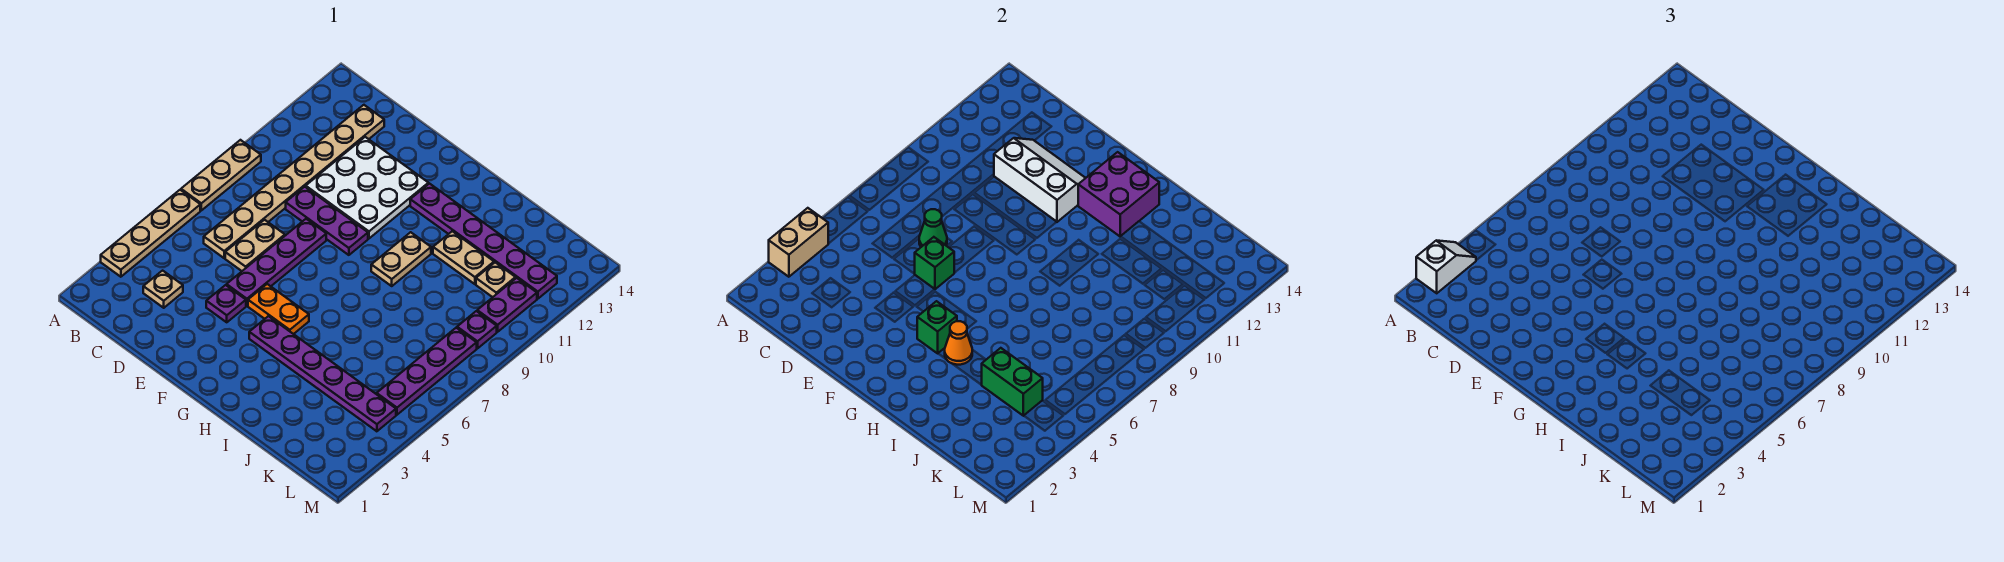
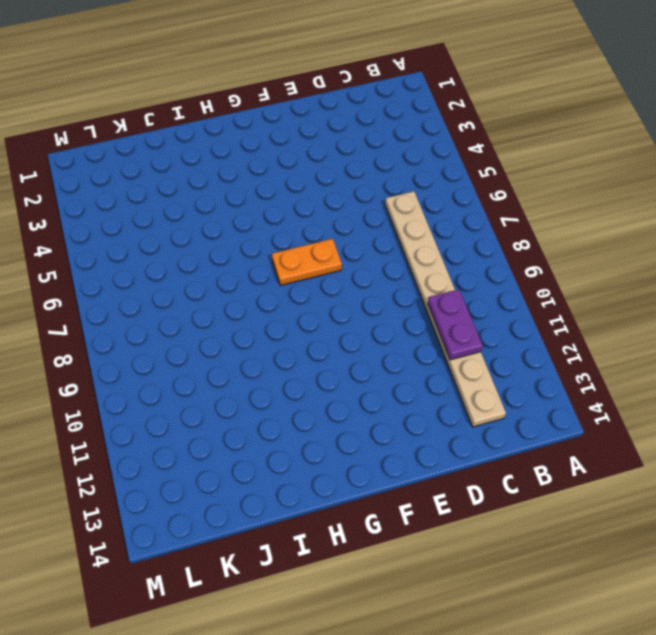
purple plate C10:C11 level 2 -> purple plate L10:L11 level 1
orange plate F7:G7 level 1 -> orange plate F5:G5 level 1
none -> tan plate A3:A6 level 1
none -> tan plate A7:A9 level 1
none -> tan plate C3 level 1

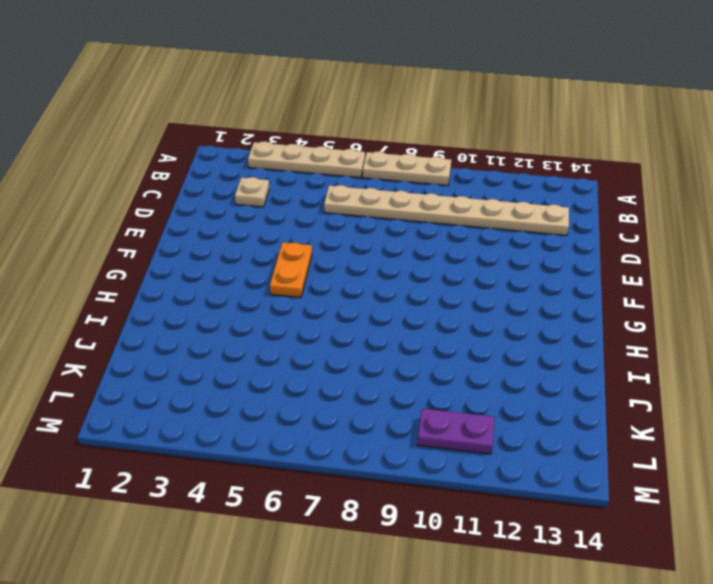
none -> tan plate D6:D7 level 1
none -> purple plate D9:F9 level 1
none -> white plate D10:F12 level 1

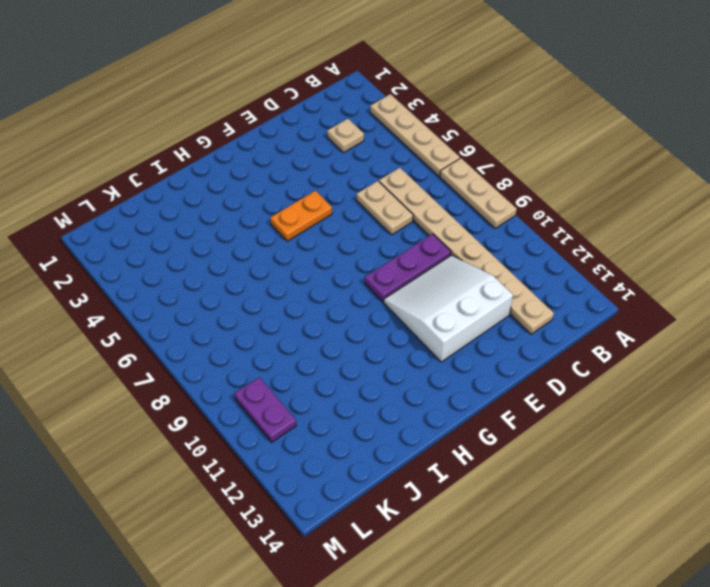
white slope D10:F12 level 1 top 12 -> white plate D10:F12 level 1
none -> purple plate E4 level 1
none -> purple plate E5:E8 level 1
none -> purple plate G4:L4 level 1

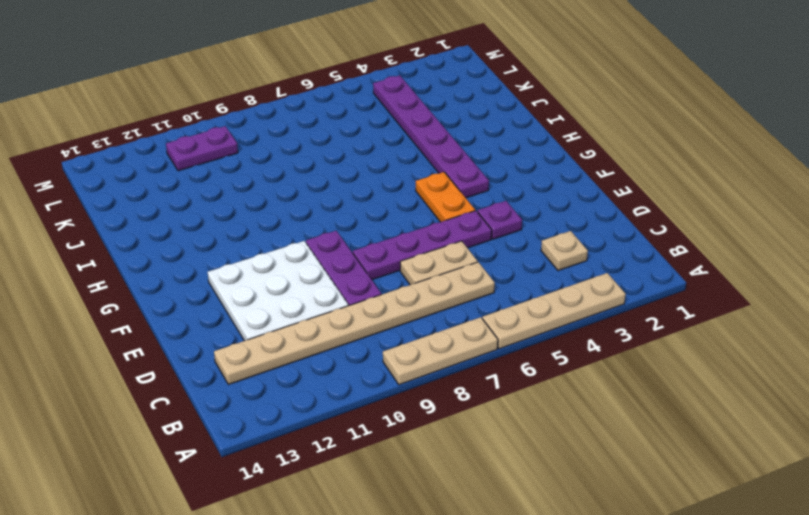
none -> purple plate G12:L12 level 1
none -> tan plate H9:H10 level 1
none -> tan plate I11:J11 level 1

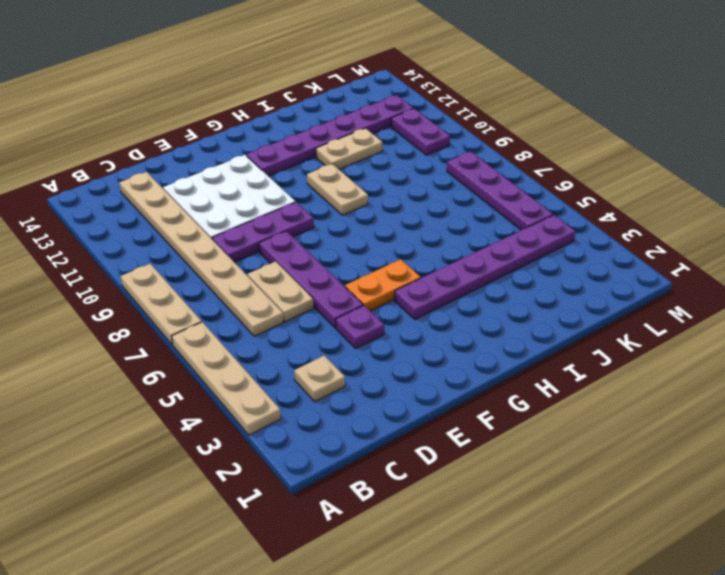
none -> tan plate K11 level 1
none -> purple plate L9 level 1
none -> tan brick A3:A4 level 2

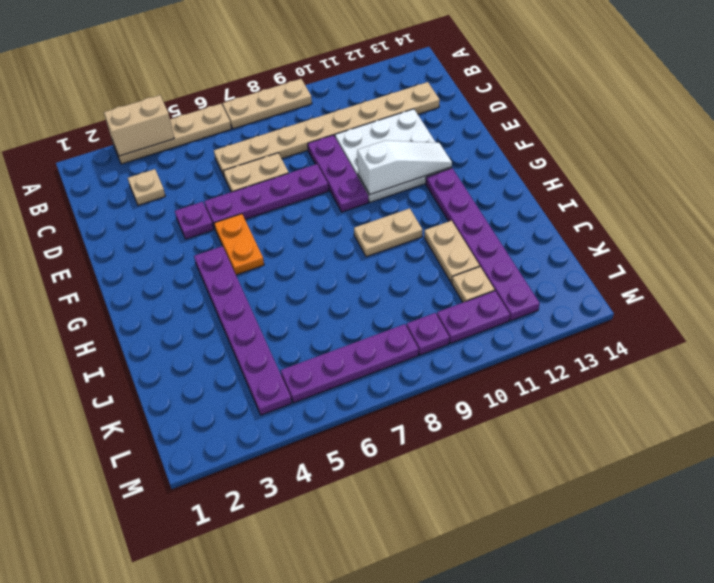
white slope F10:F12 level 2 top 10 -> white slope D11:F12 level 2 top 11
none -> green cone D7 level 2
none -> green brick E6 level 2
none -> green brick G4 level 2

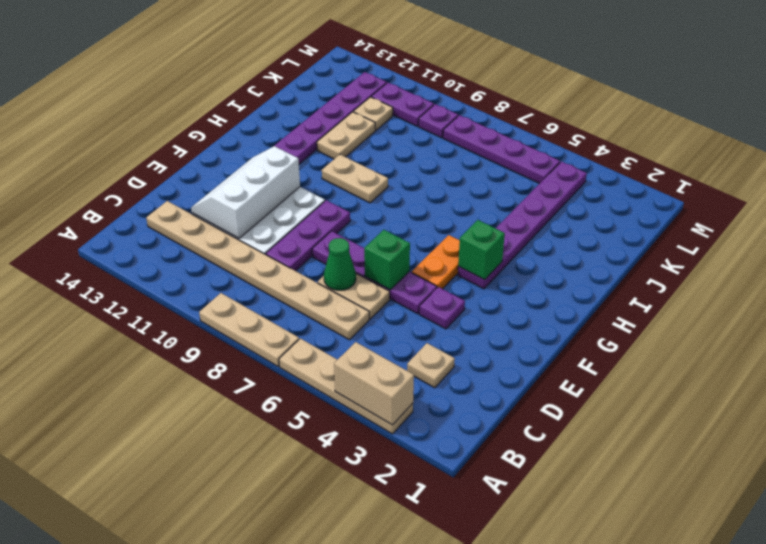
none -> purple brick G12:H13 level 2
none -> orange cone H4 level 2
none -> green brick J4:K4 level 2

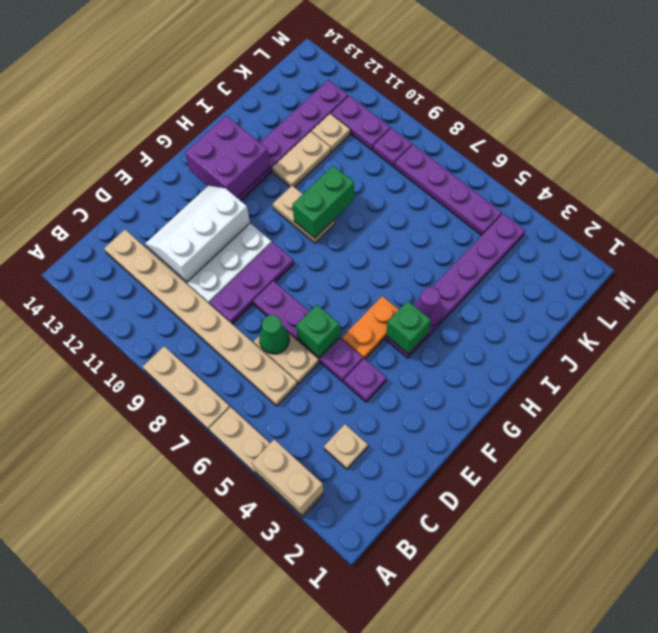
purple cone H4 level 2 -> orange cone H4 level 2
green brick H9:I9 level 2 -> green brick J4:K4 level 2
none -> white slope A2:A3 level 3 top 2

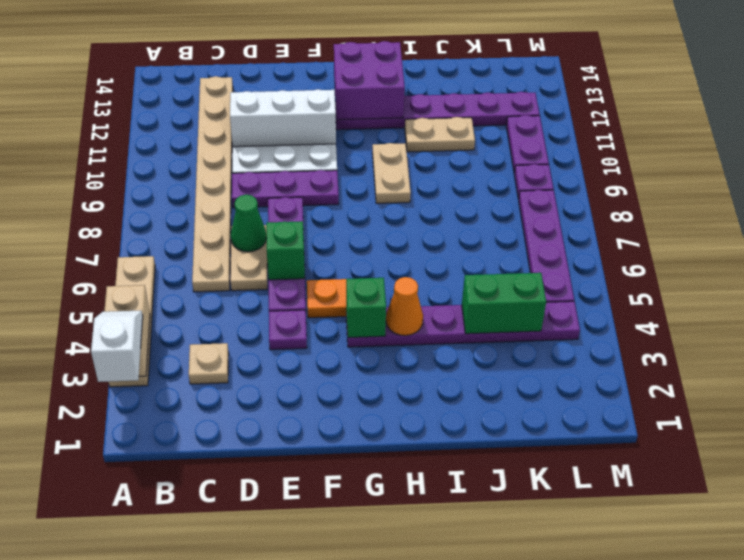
none -> tan plate A7:A9 level 1
none -> tan plate K11 level 1

